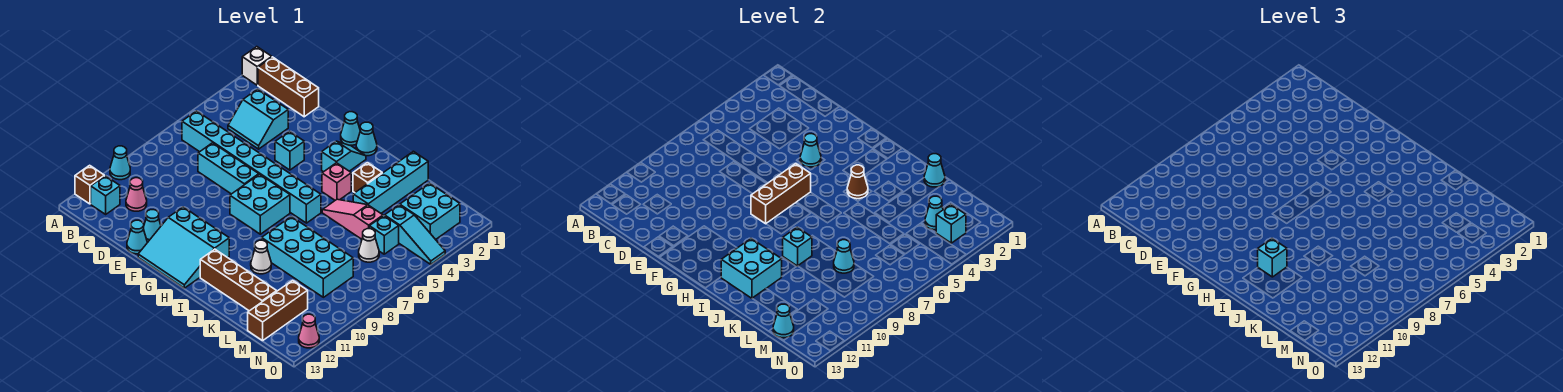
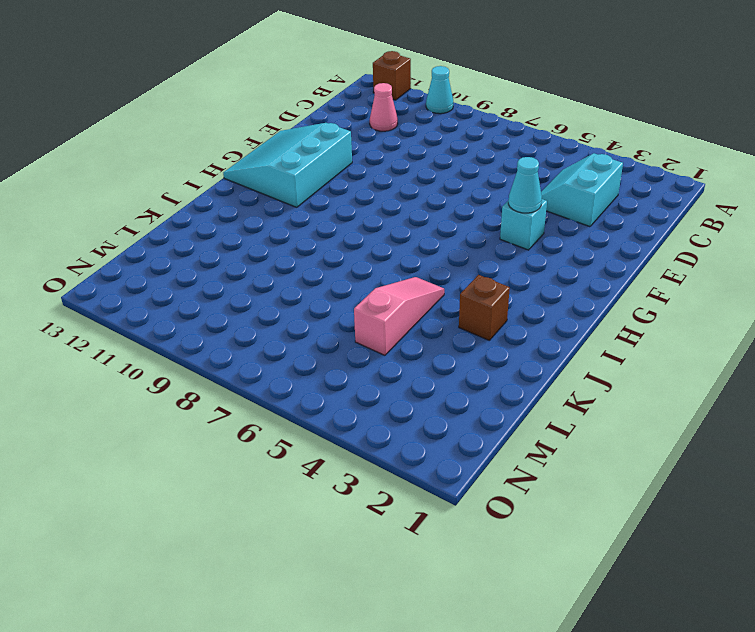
none -> white brick A1 level 1
none -> brown brick B1:D1 level 1
none -> cyan brick B6:I6 level 1
none -> cyan brick B12 level 1

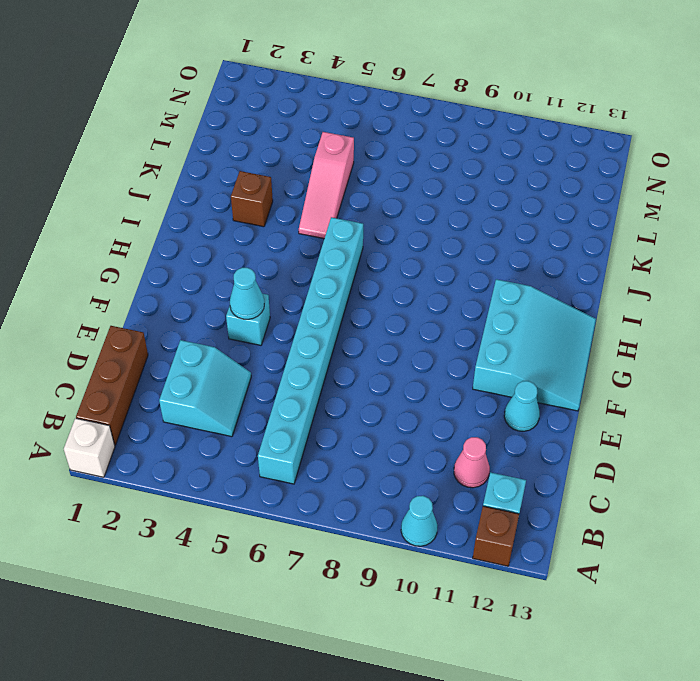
none -> cyan brick D7:F7 level 1
none -> cyan cone E13 level 1
none -> cyan cone G1 level 1
none -> cyan brick G7:H8 level 1

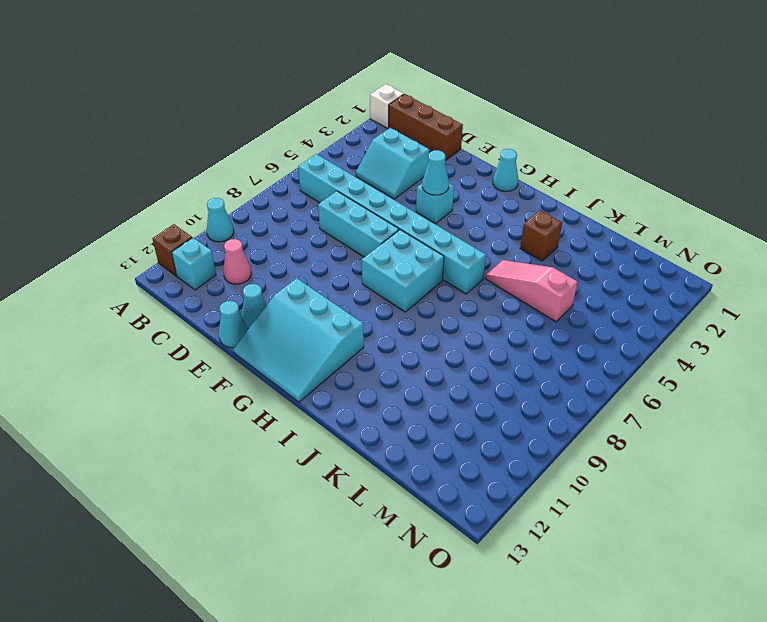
none -> cyan cone H1 level 1
none -> cyan slope H2:H3 level 1 top 3
none -> pink brick I4 level 1
none -> brown brick I12:L12 level 1

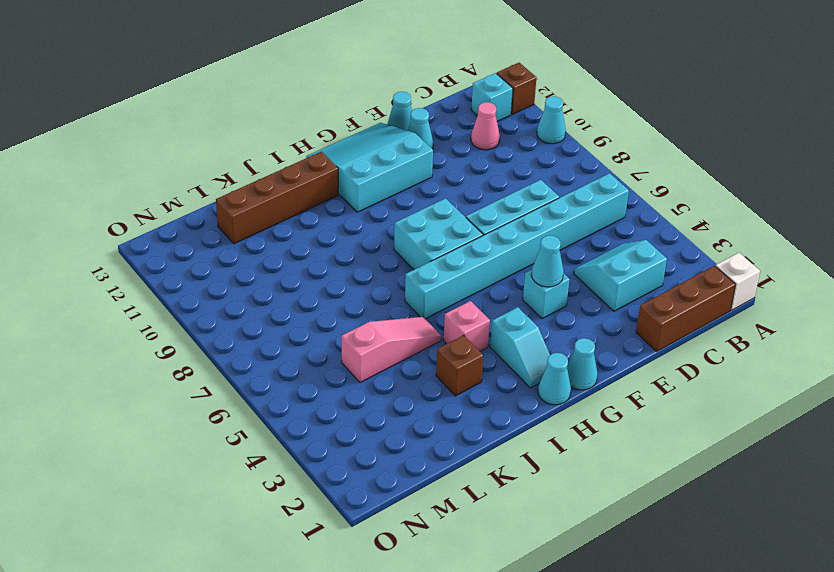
none -> cyan brick J8:M9 level 1
none -> white cone J10 level 1
none -> cyan brick K1:K4 level 1
none -> cyan brick M2:N3 level 1

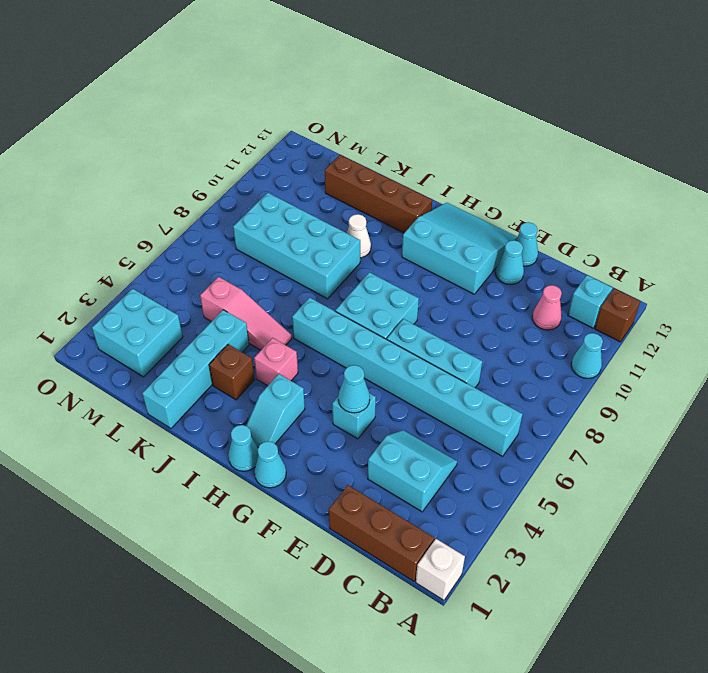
none -> cyan slope M4:O4 level 1 top M
none -> cyan brick M5 level 1
none -> white cone M6 level 1
none -> brown brick M11:M13 level 1

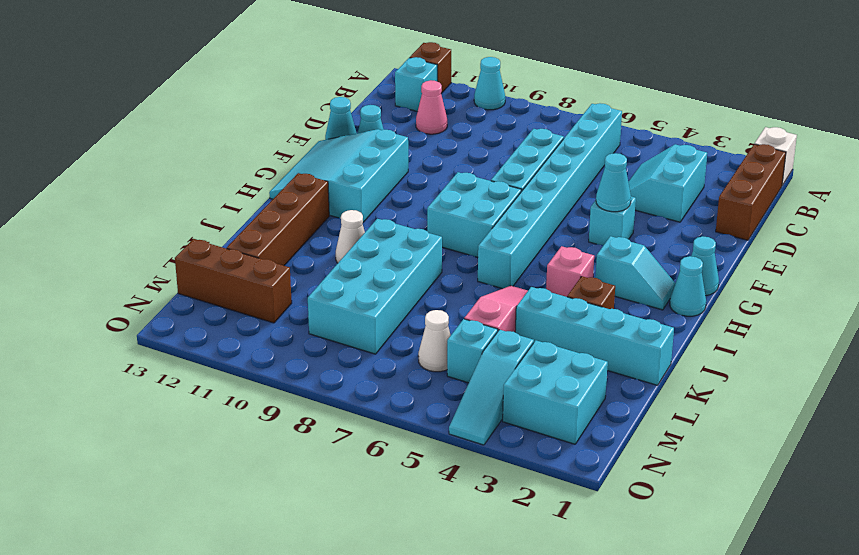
none -> pink cone O12 level 1
none -> brown brick G6:G8 level 2
none -> brown cone I4 level 2
none -> cyan brick I11:J12 level 2

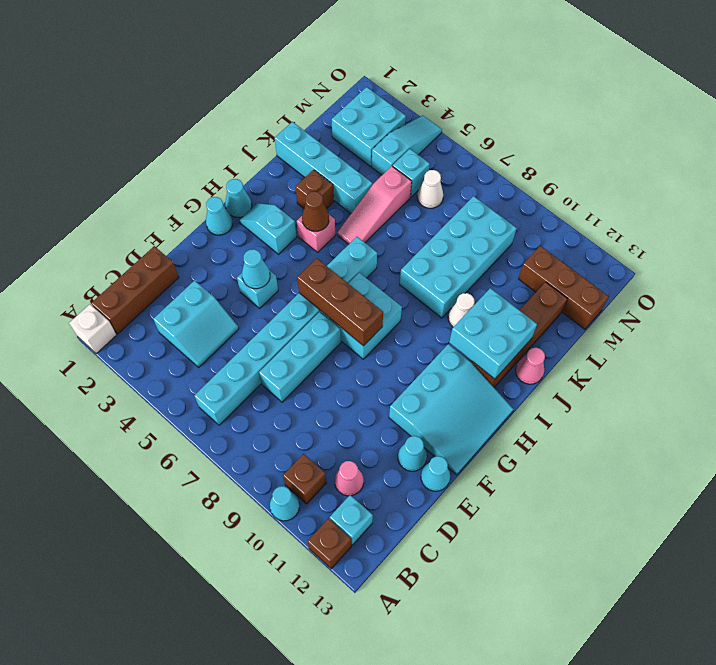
brown brick B10 level 1 -> none
pink cone J13 level 1 -> pink cone O12 level 1
none -> cyan brick J9 level 2
none -> cyan cone K1 level 2
none -> cyan cone L8 level 2
none -> cyan cone M3 level 2

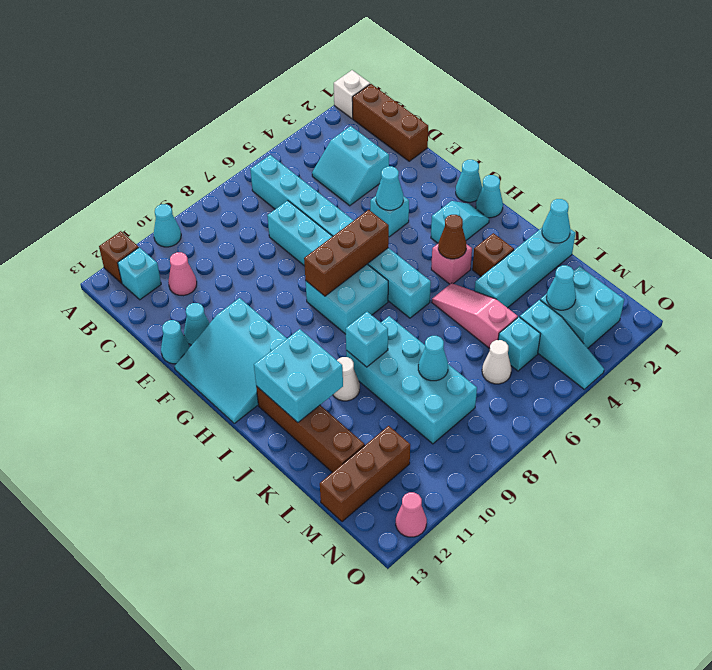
none -> cyan cone M13 level 2
none -> cyan brick N3 level 2
none -> cyan brick I11 level 3

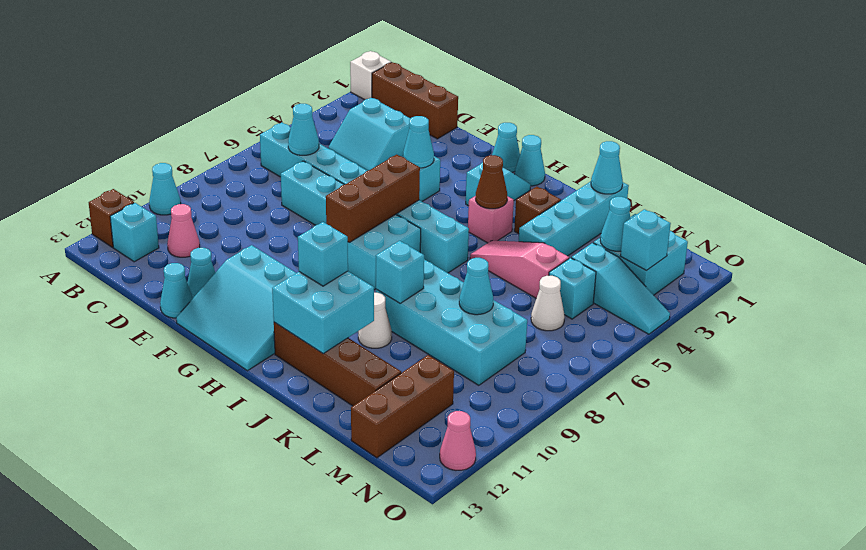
cyan cone C6 level 2 -> cyan cone M13 level 2

